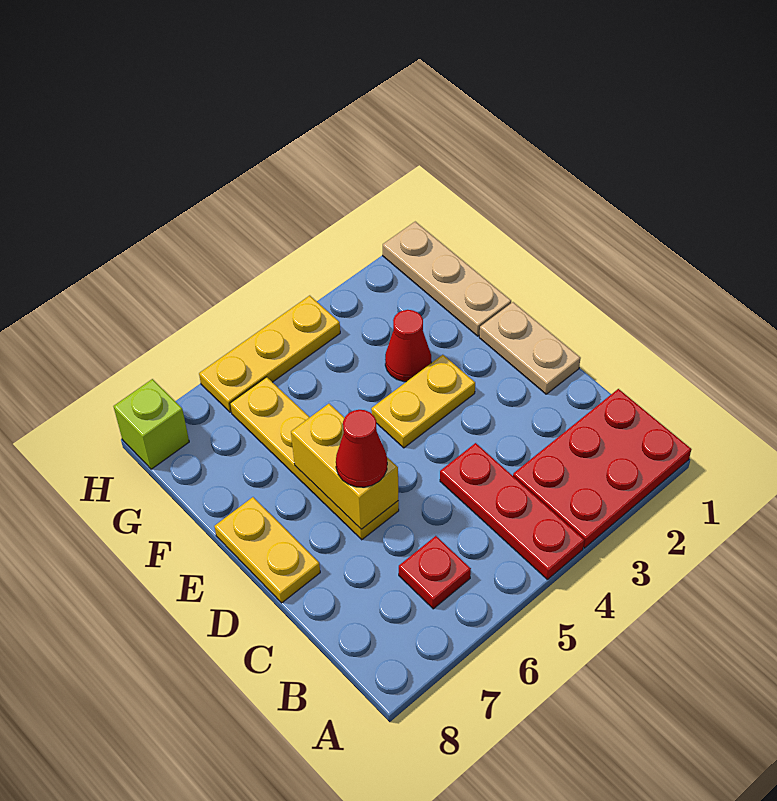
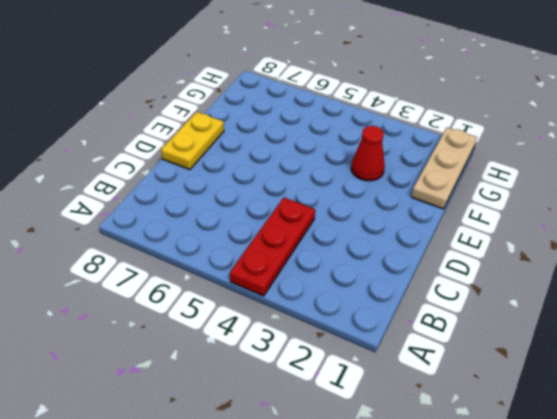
none -> red plate A1:B3 level 1
none -> red plate B6 level 1
none -> tan plate D1:E1 level 1

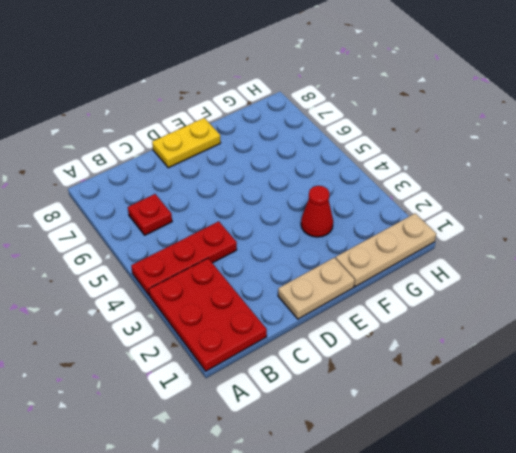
none -> yellow plate D6:G6 level 1
none -> yellow plate E3:E4 level 1
none -> yellow plate H4:H6 level 1

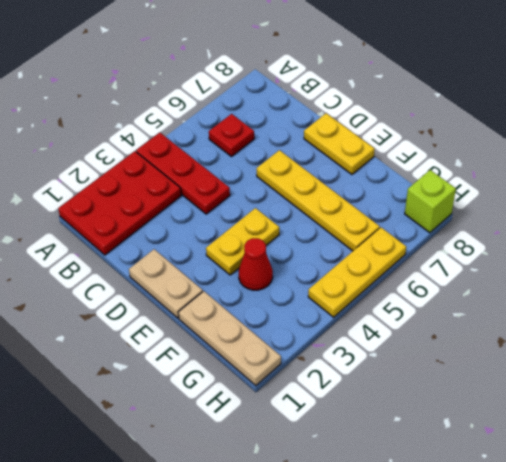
none -> yellow brick D6:E6 level 2
none -> red cone D6 level 3

